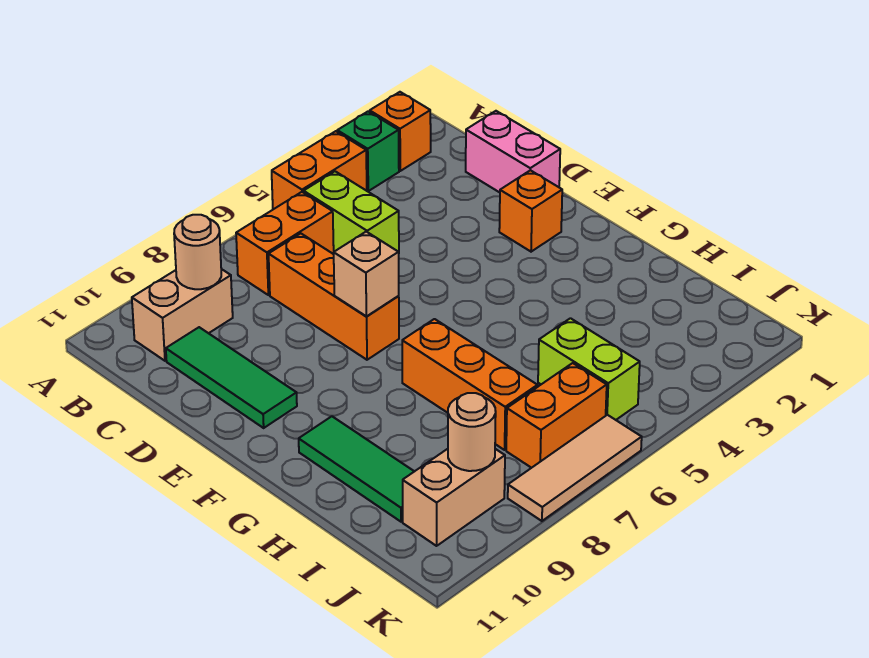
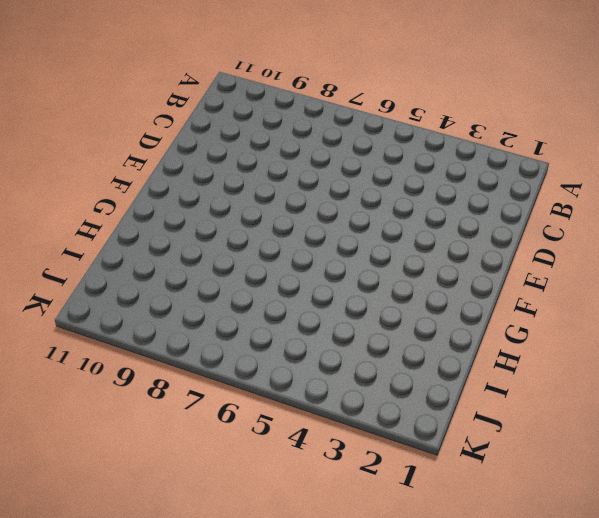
none -> orange brick A2 level 1
none -> green brick A3 level 1
none -> orange brick A4:A5 level 1

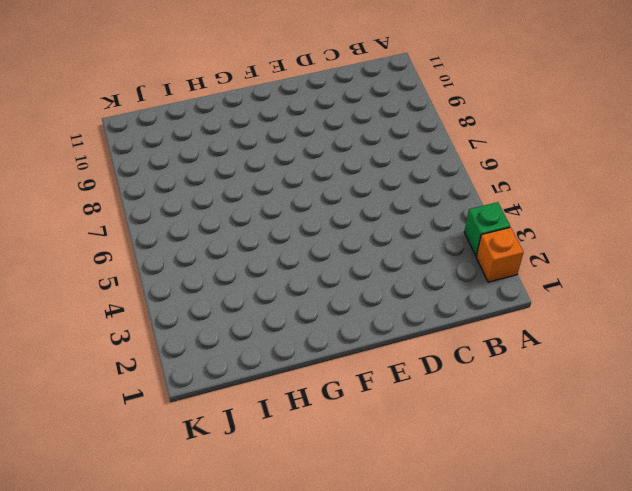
none -> orange brick A4:A5 level 1
none -> lime brick B5:C5 level 1
none -> orange brick B6:B7 level 1

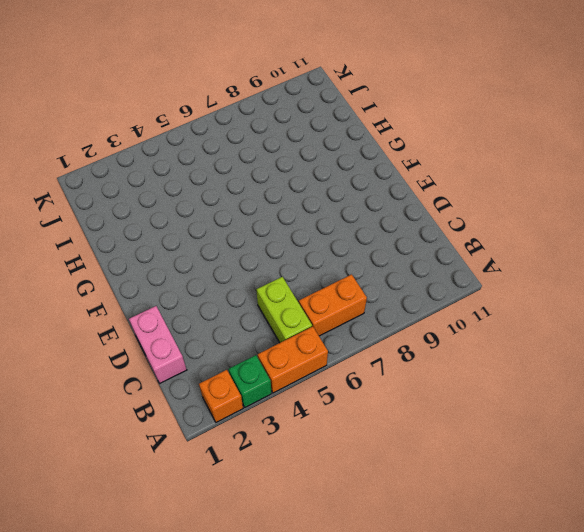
none -> tan brick B9:B10 level 1
none -> orange brick C7:E7 level 1
none -> green tile C10:E10 level 1

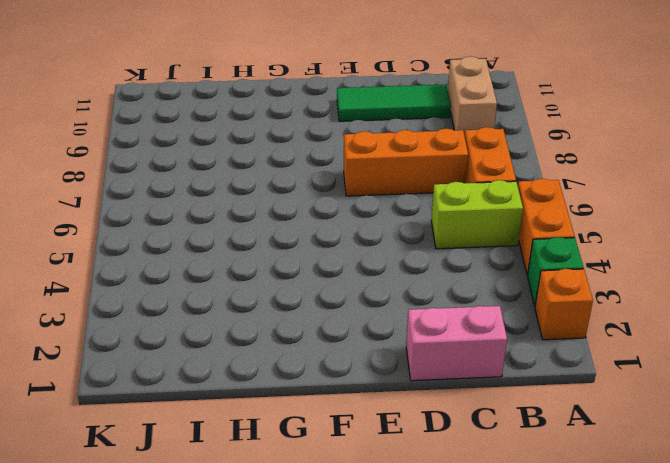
none -> orange brick E2 level 1
none -> orange brick G7:I7 level 1
none -> green tile G10:I10 level 1

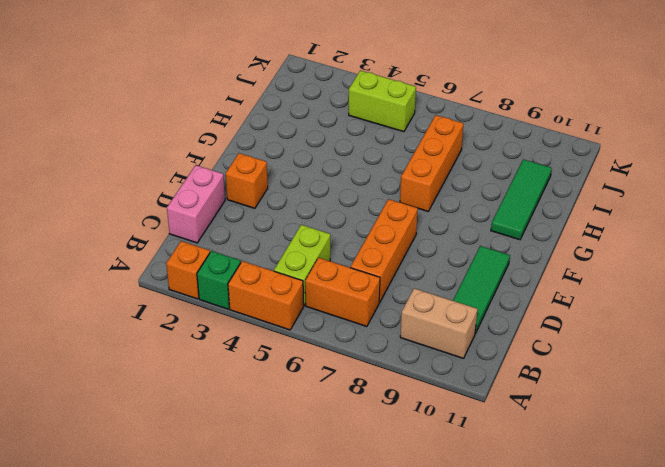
lime brick J4:J5 level 1 -> lime brick I5:J5 level 1
none -> orange brick J6:J7 level 1
none -> tan brick J9:J10 level 1
none -> tan tile K6:K8 level 1

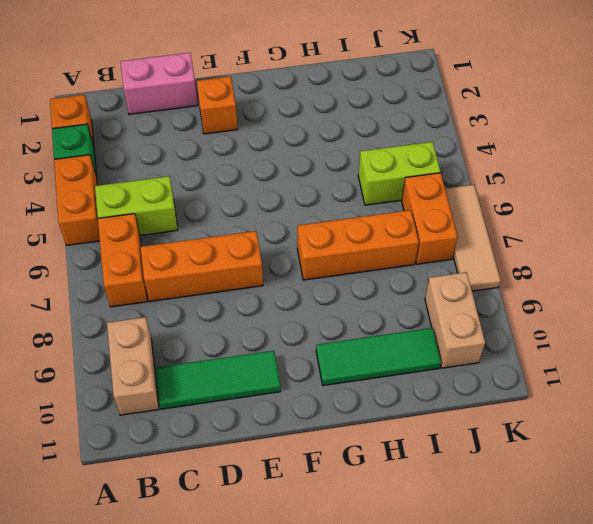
none -> tan round brick B9 level 2
none -> tan brick E7 level 2
none -> tan round brick J9 level 2

